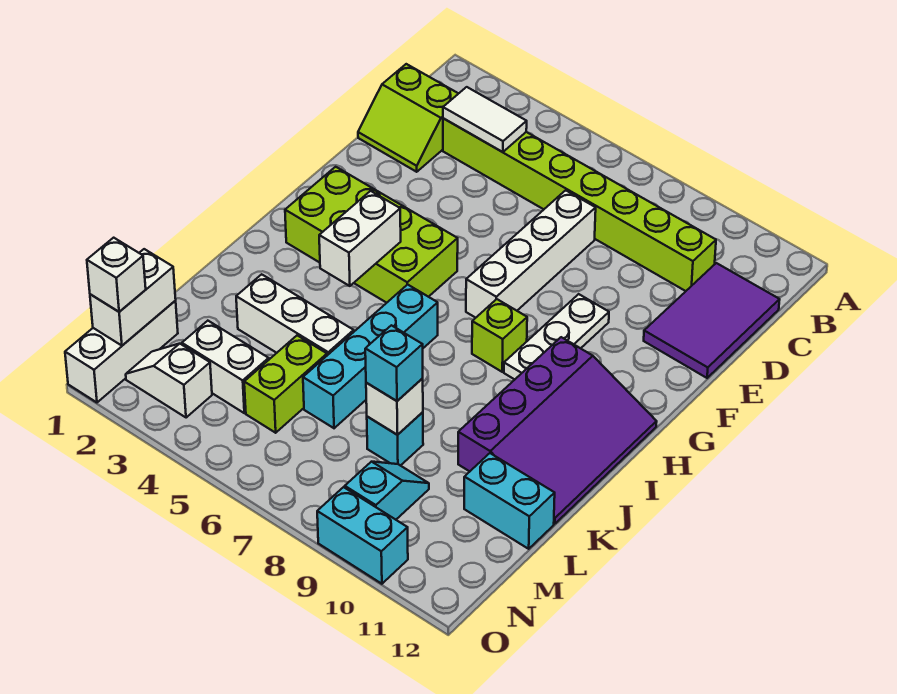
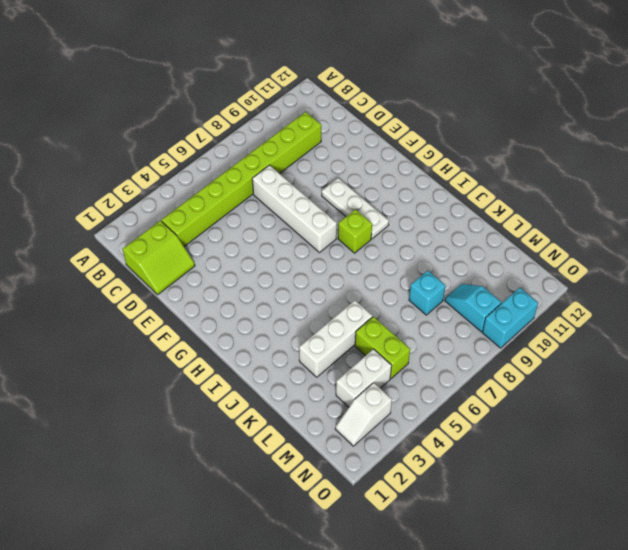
none -> purple tile C11:E12 level 1
none -> lime brick G2:H5 level 1
none -> purple slope H10:K12 level 1 top 10

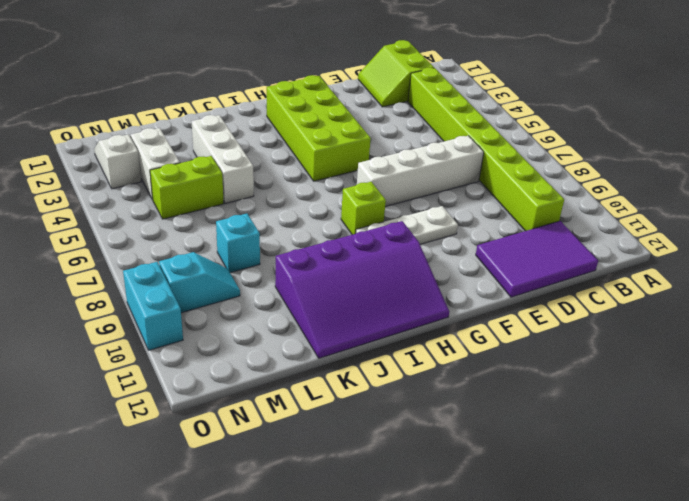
none -> cyan brick I6:L6 level 1
none -> cyan brick L11:L12 level 1
none -> white brick M1:O1 level 1

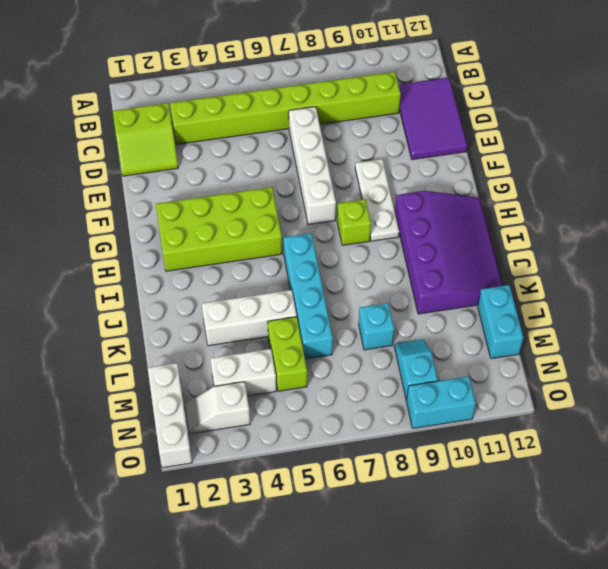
cyan brick L12:M12 level 1 -> cyan brick L11:L12 level 1
none -> white tile C3:C4 level 2
none -> white brick H4:I4 level 2
none -> white brick L8 level 2

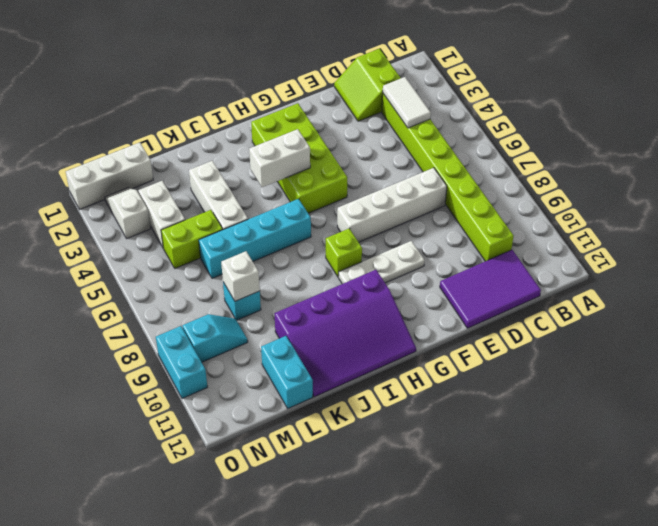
none -> white brick M1:N1 level 2
none -> cyan brick L8 level 3
none -> white brick N1 level 3

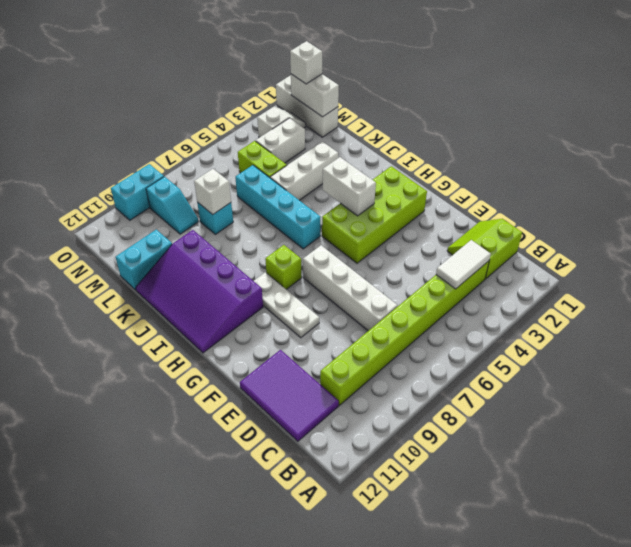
none -> cyan brick L8 level 3

